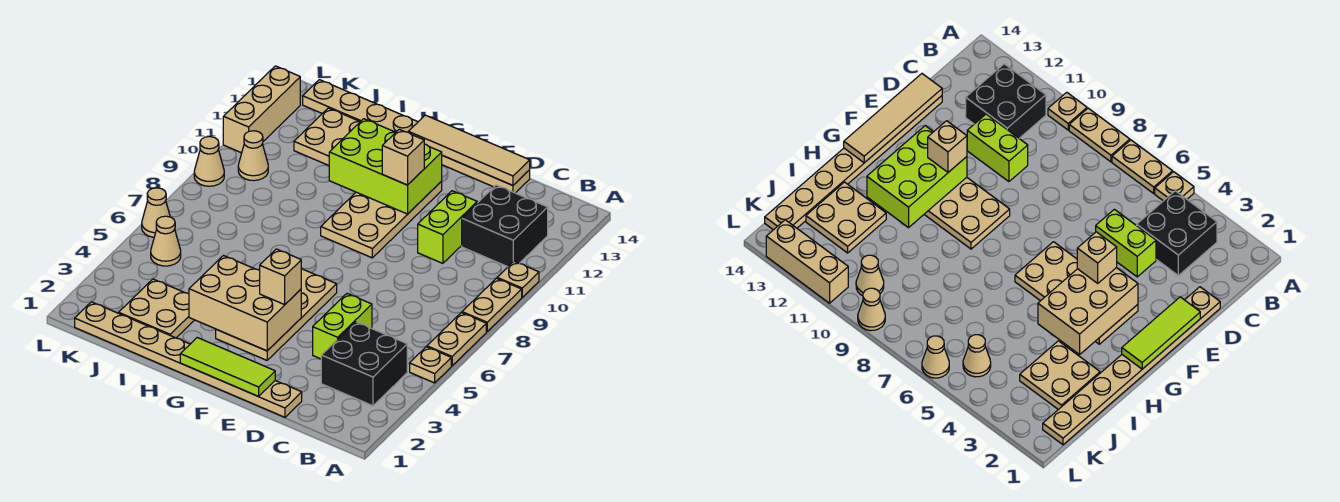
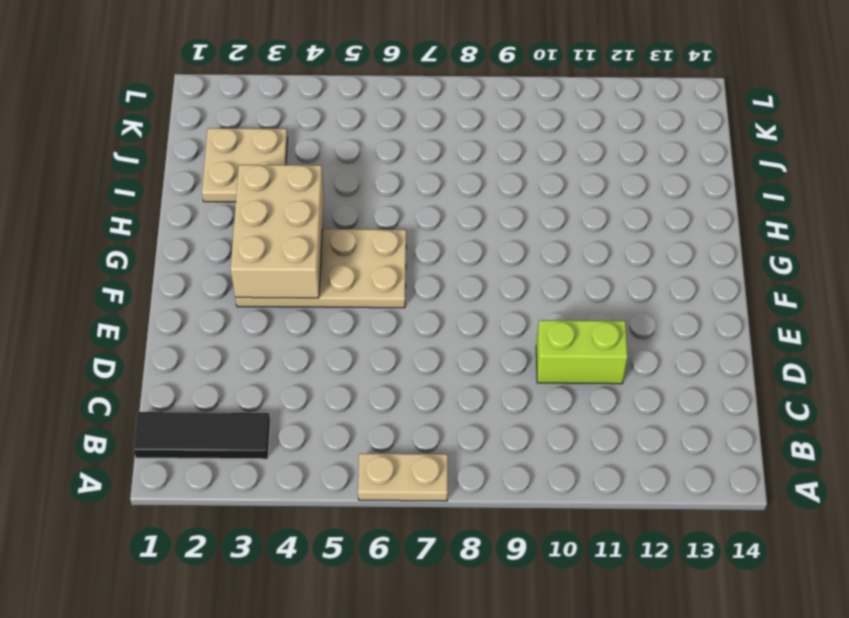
black tile B1:B3 level 1 -> black brick B3:C4 level 1
none -> tan plate A5 level 1
none -> tan plate A8:A9 level 1
none -> tan plate A10 level 1

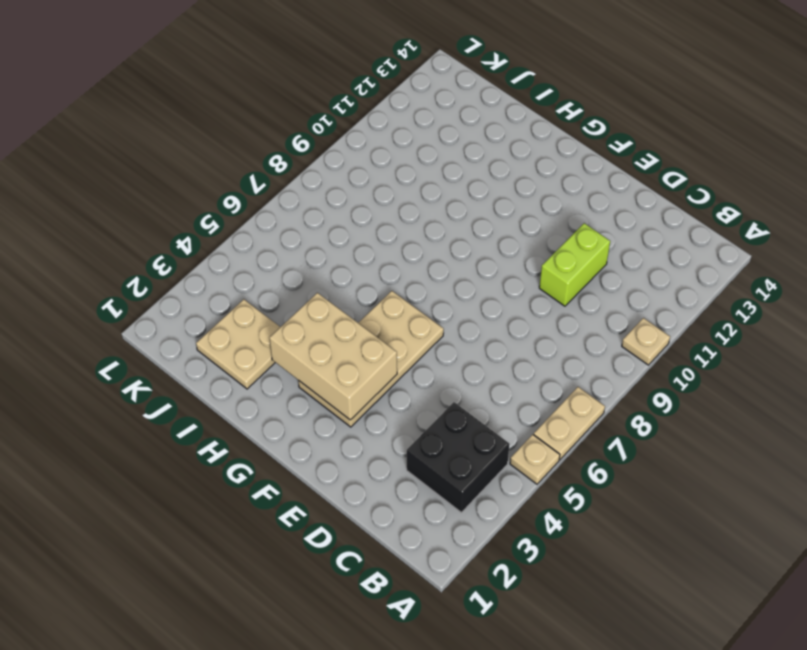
none -> tan plate A8:A9 level 1
none -> black brick B11:C12 level 1
none -> tan plate D1:K1 level 1

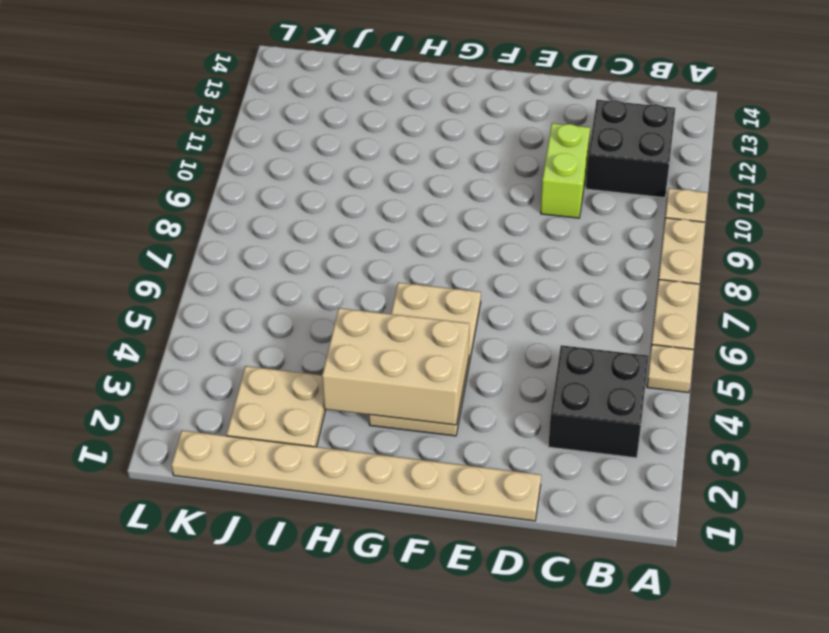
none -> lime brick D4:D5 level 1
none -> tan plate D14:K14 level 1
none -> tan plate F9:G12 level 1

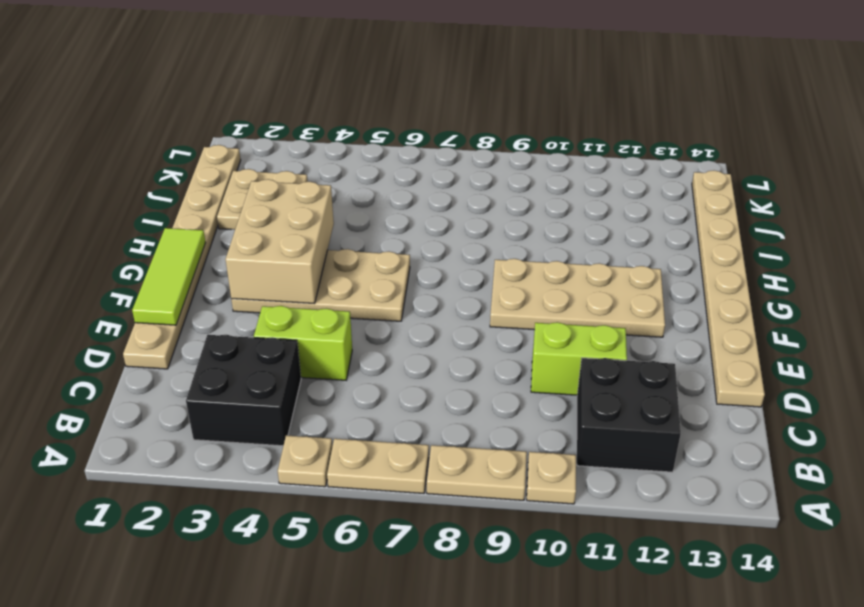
none -> tan plate I12:J13 level 1
none -> tan cone K5 level 1
none -> tan cone K10 level 1

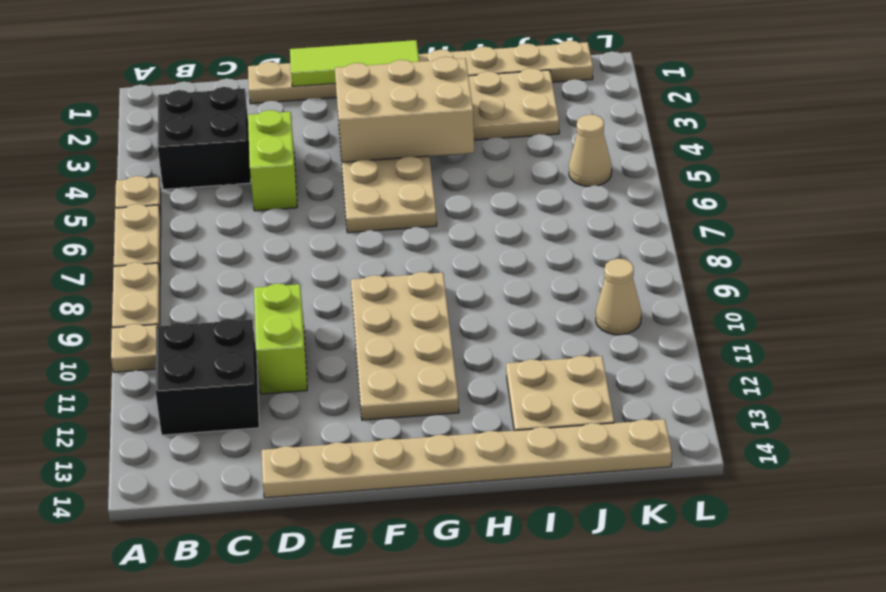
none -> tan cone L6 level 1
none -> tan cone L9 level 1
none -> tan brick L11:L13 level 1

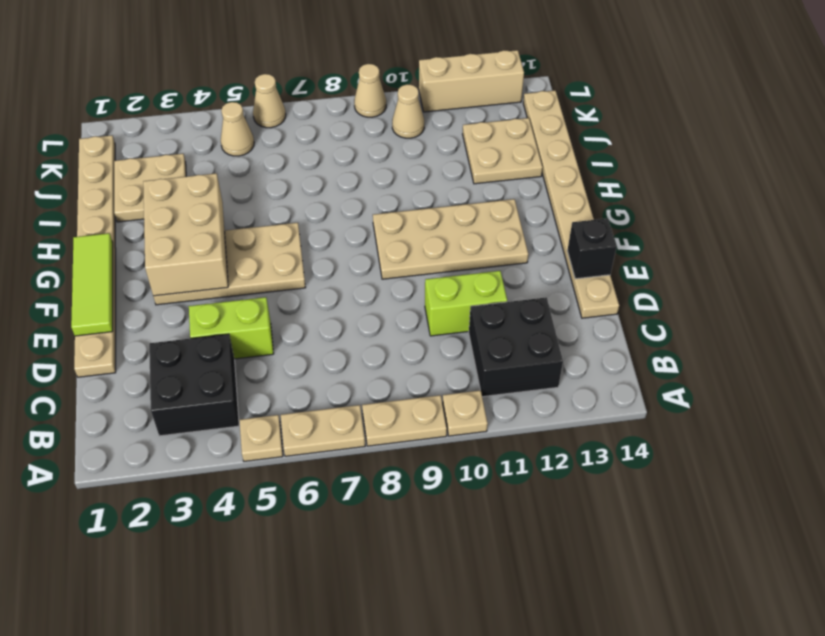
black brick E14 level 2 -> tan tile D14:G14 level 2
none -> lime brick F11:H12 level 2
none -> tan brick F4 level 3
none -> tan brick F11 level 3

